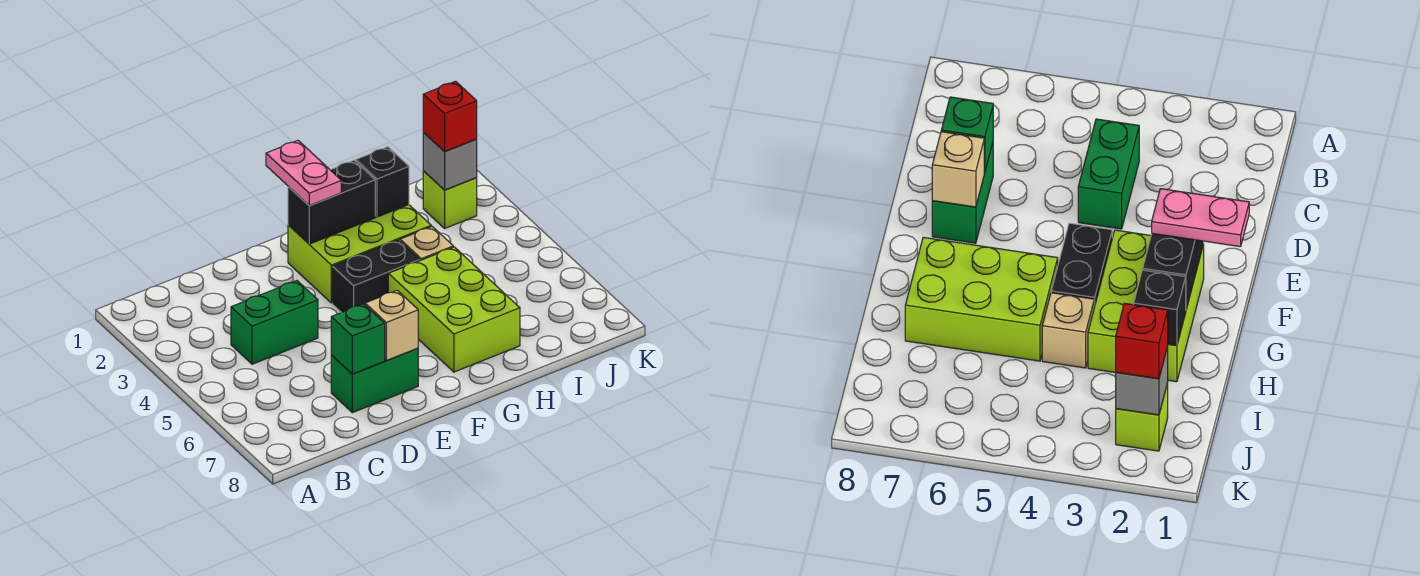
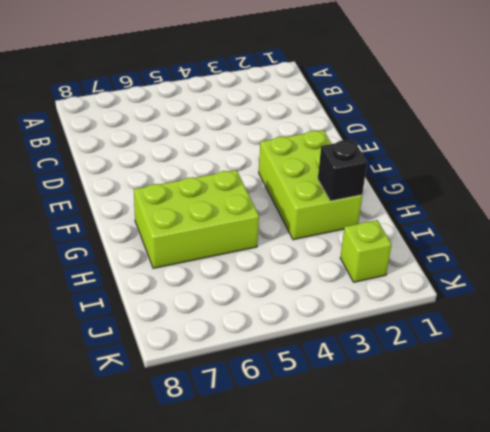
none -> green brick C4:D4 level 1
none -> green brick D7:E7 level 1
none -> black brick F4:G4 level 1

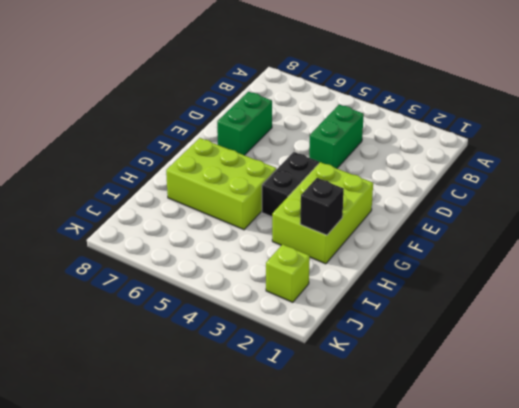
none -> tan brick H4 level 1
none -> green brick D7 level 2
none -> tan brick E7 level 2

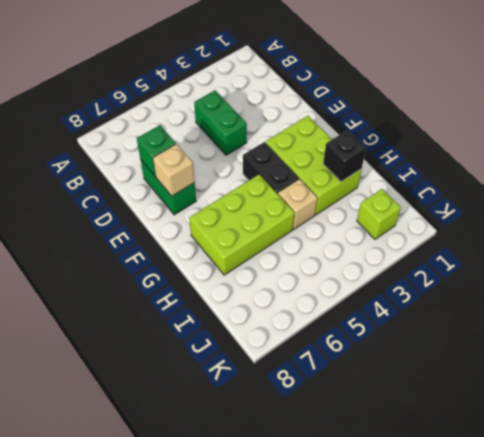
none -> black brick F2:G2 level 2
none -> grey brick J2 level 2
none -> pink plate F1:F2 level 3

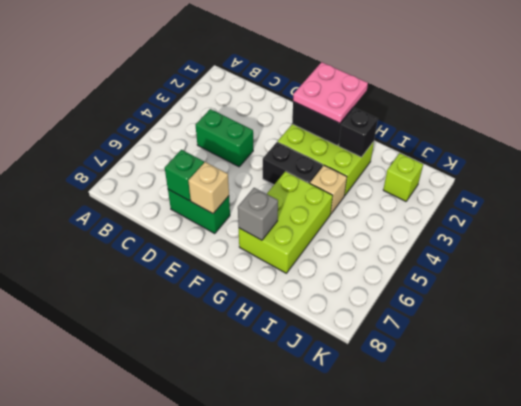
pink plate F1:G2 level 3 -> pink plate F1:F2 level 3
grey brick G7 level 2 -> grey brick J2 level 2
none -> red brick J2 level 3

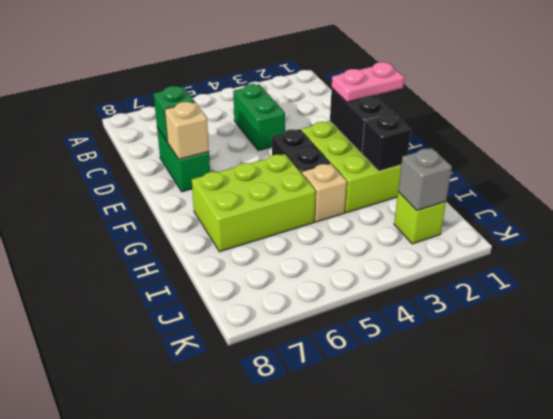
none -> red brick J2 level 3

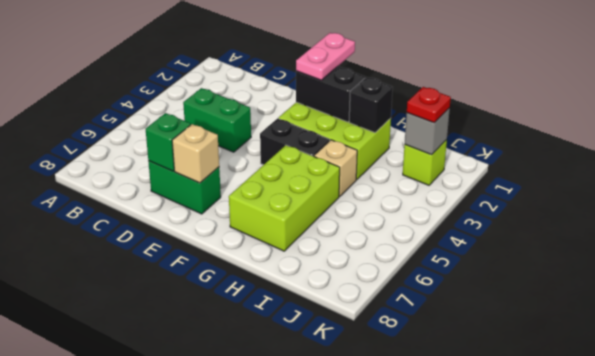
red plate J2 level 3 -> red brick J2 level 3

